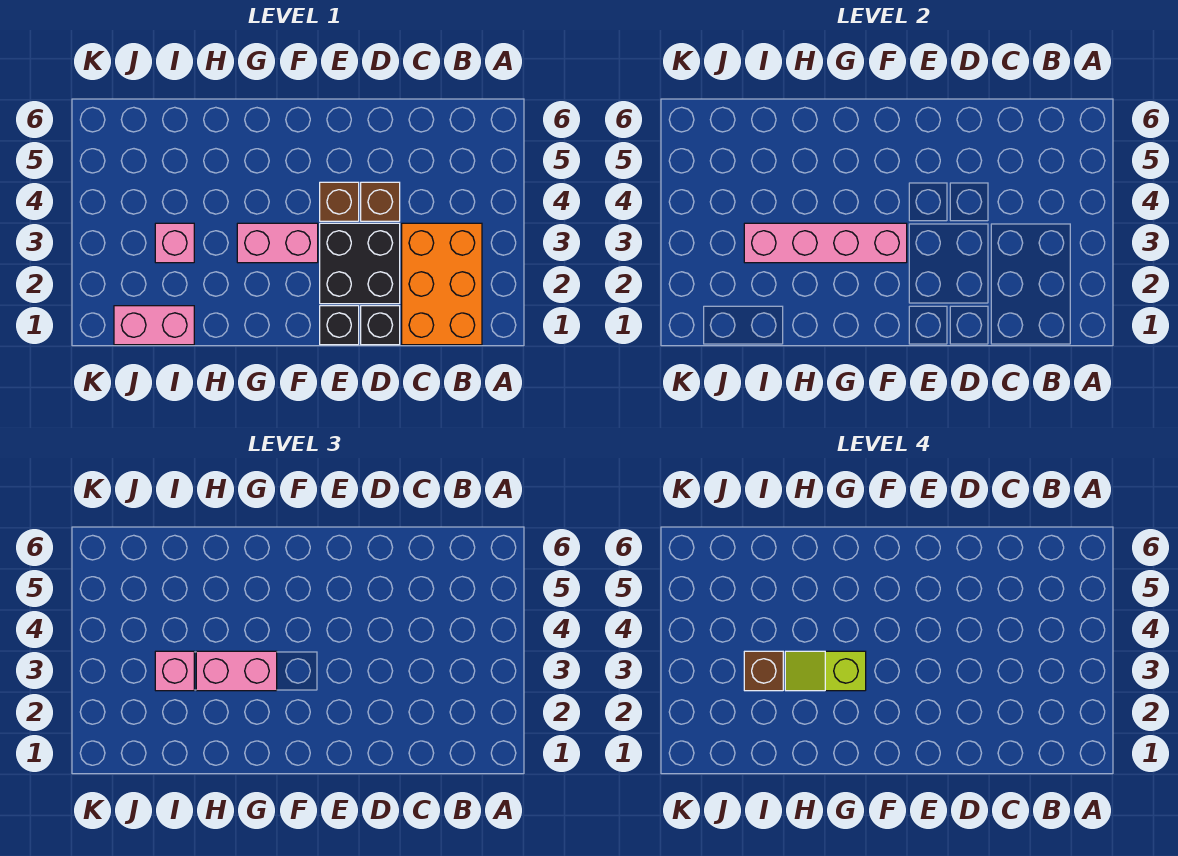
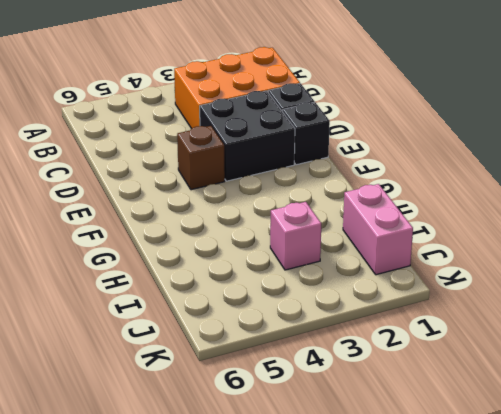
none -> brown brick D4 level 1
none -> pink brick F3:G3 level 1
none -> pink brick F3:I3 level 2

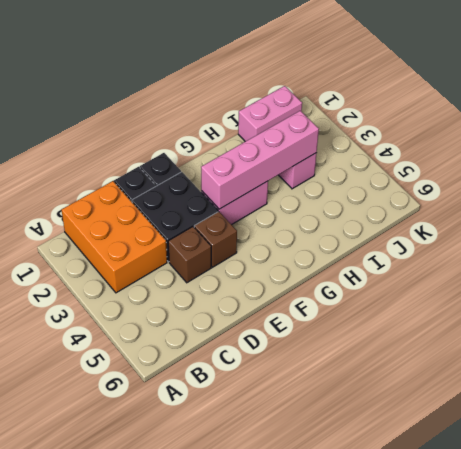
none -> pink brick G3:H3 level 3
none -> pink brick I3 level 3
none -> lime slope G3:H3 level 4 top G

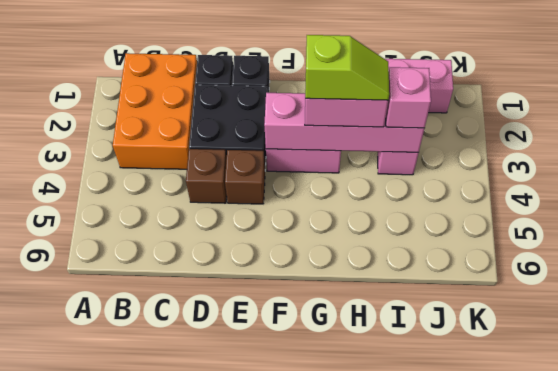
none -> brown brick I3 level 4

